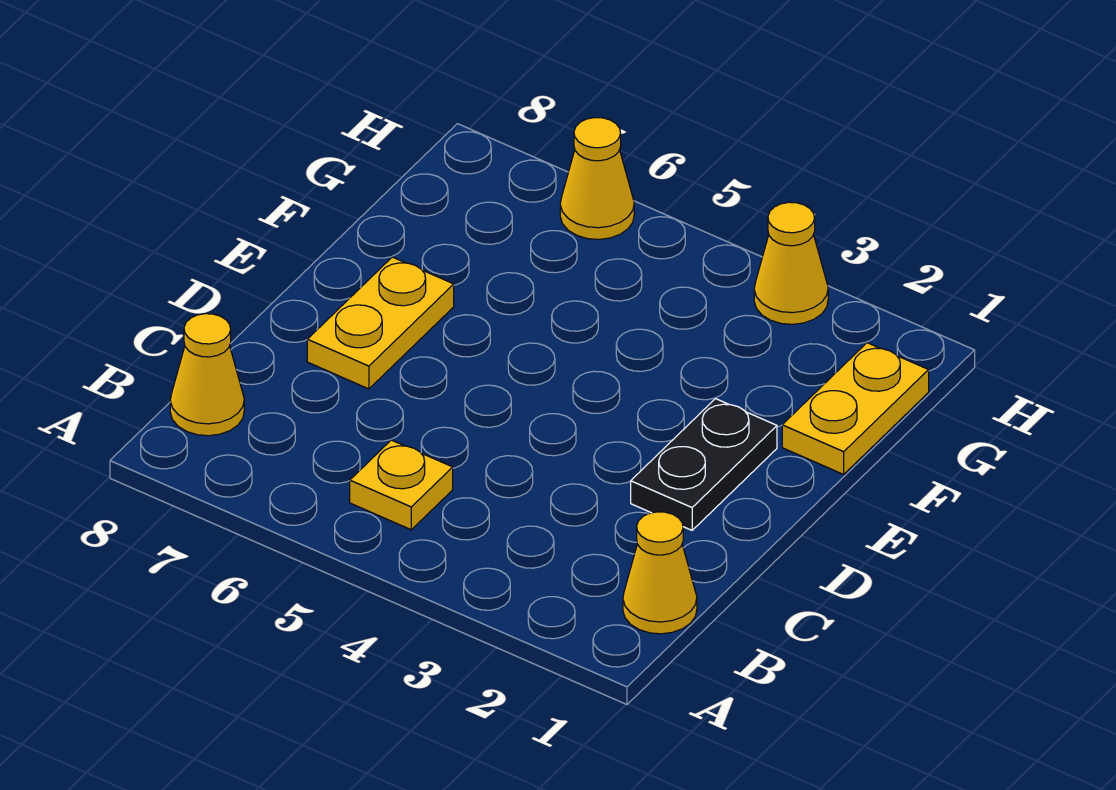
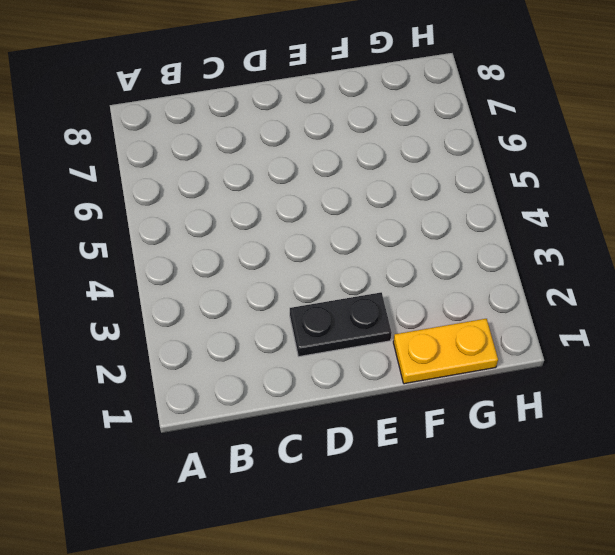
none -> yellow cone B1 level 1
none -> yellow plate B5 level 1

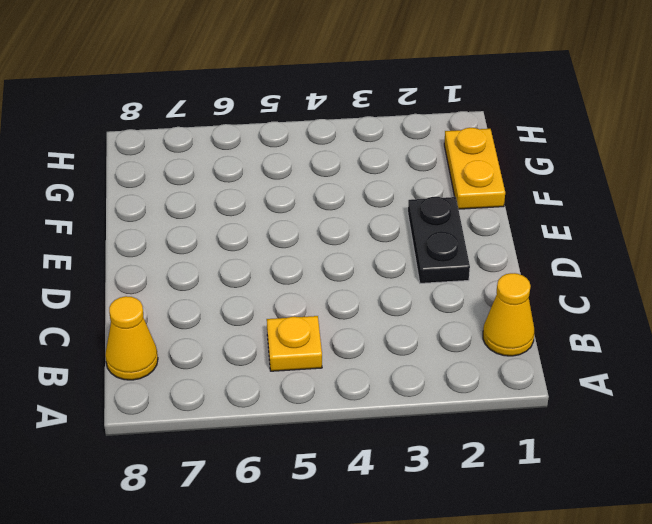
none -> yellow plate D7:E7 level 1
none -> yellow cone H3 level 1

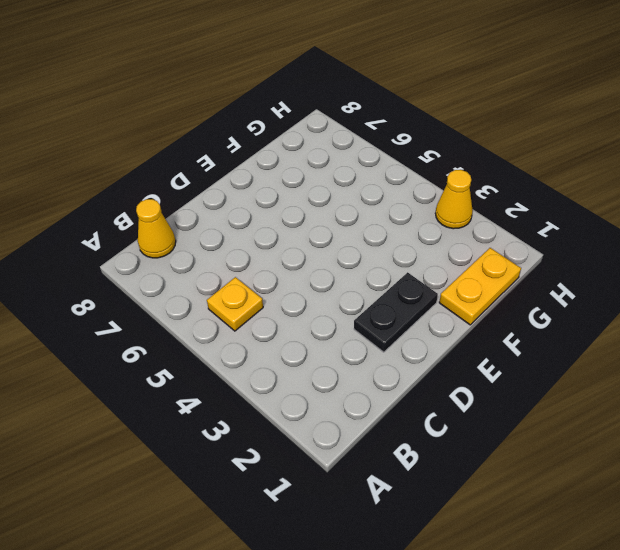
none -> yellow cone B1 level 1
none -> yellow plate D7:E7 level 1

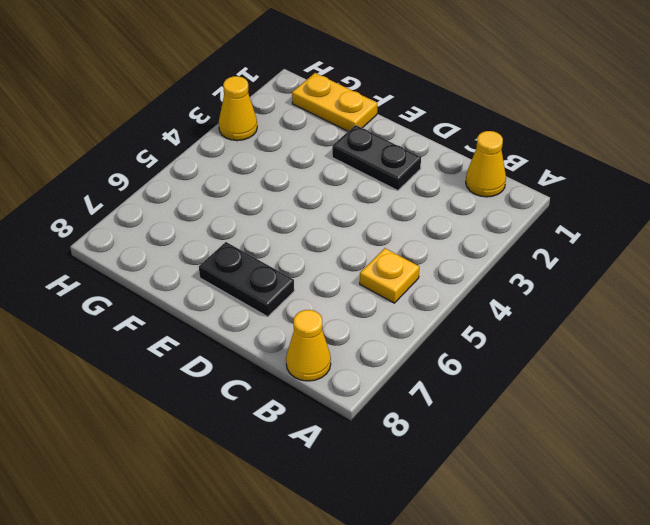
black plate D7:E7 level 1 -> yellow plate D7:E7 level 1
none -> yellow cone H6 level 1

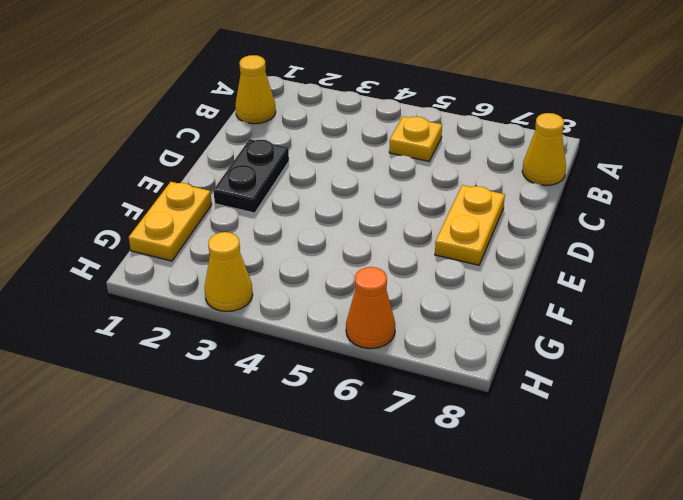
orange cone H6 level 1 -> yellow cone H6 level 1

